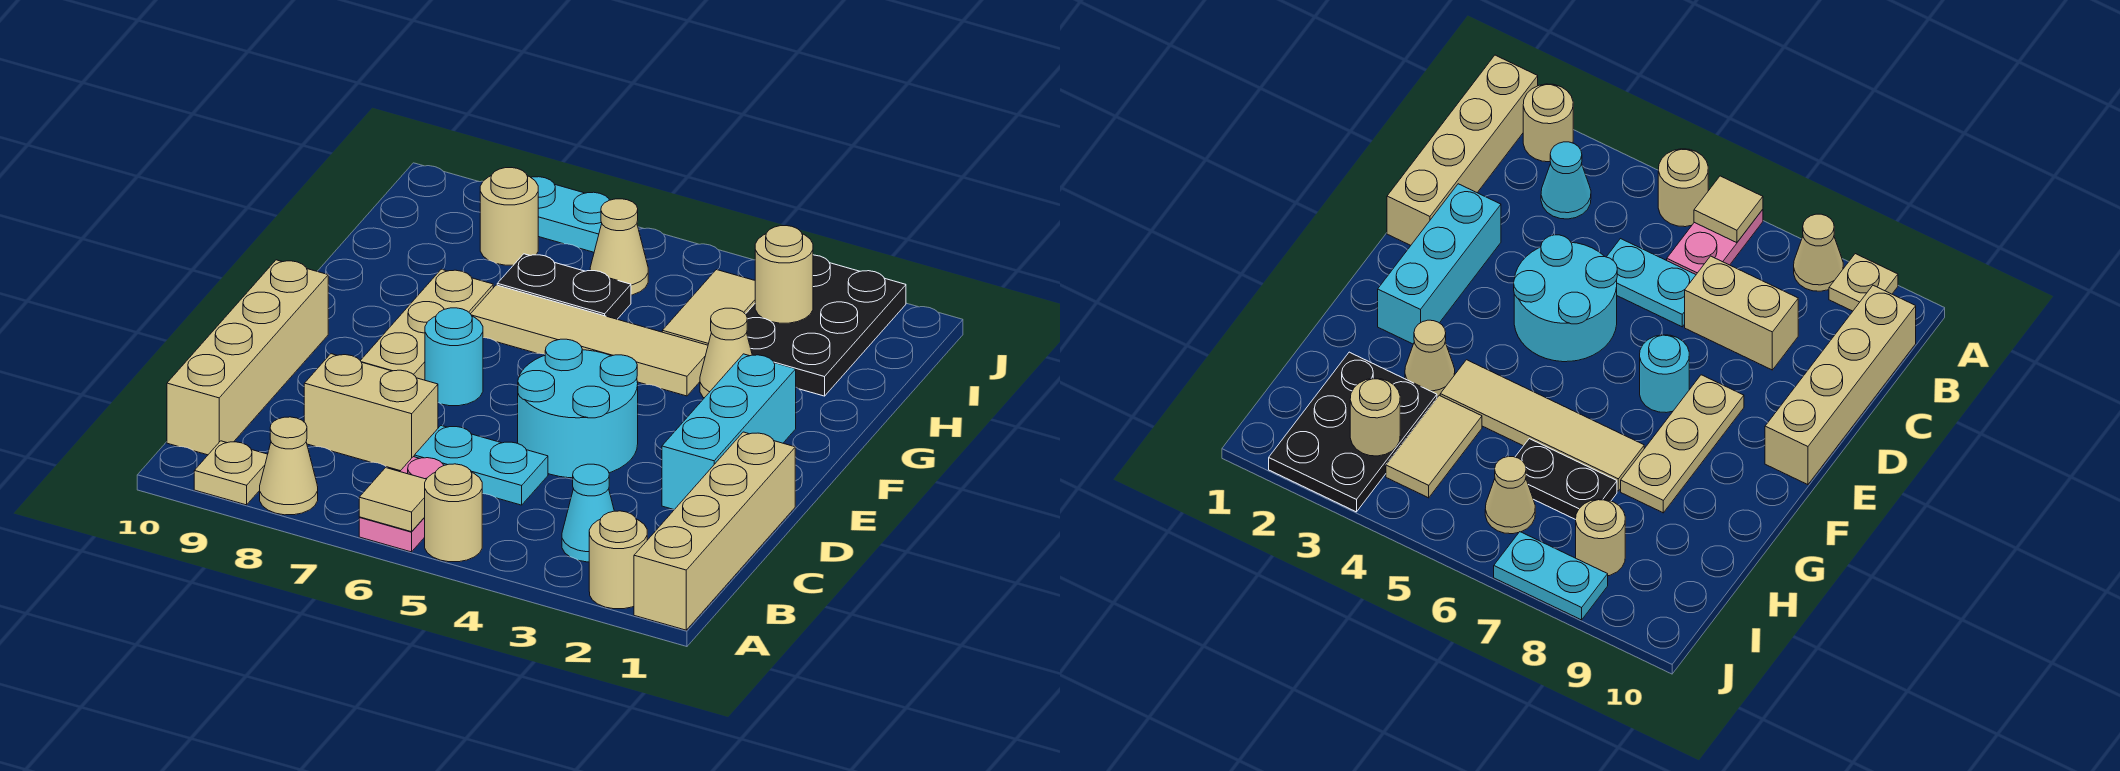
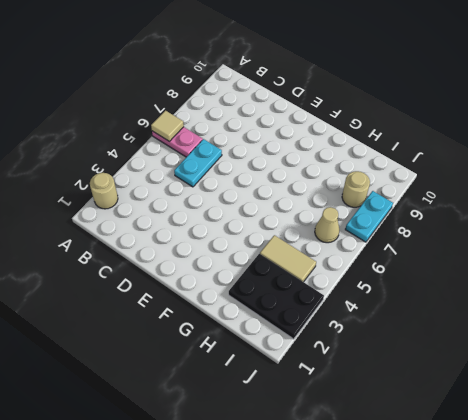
none -> tan brick A1:D1 level 1
none -> tan round brick A5 level 1
none -> tan cone A8 level 1

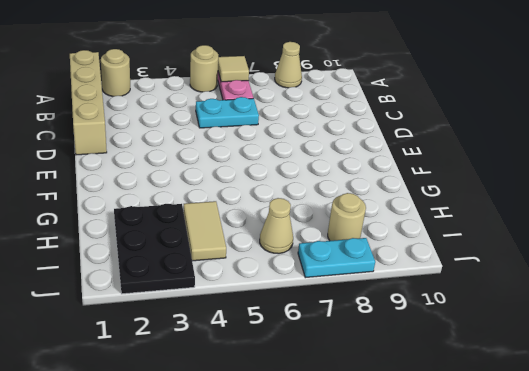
none -> tan plate A9 level 1
none -> cyan cone B3 level 1
none -> tan brick B10:E10 level 1

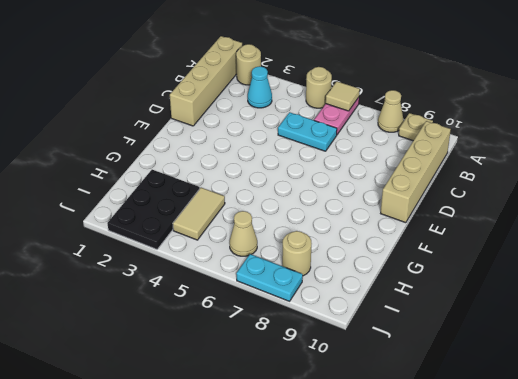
none -> tan brick C7:C8 level 1
none -> cyan brick D2:F2 level 1
none -> cyan round brick D4:E5 level 1

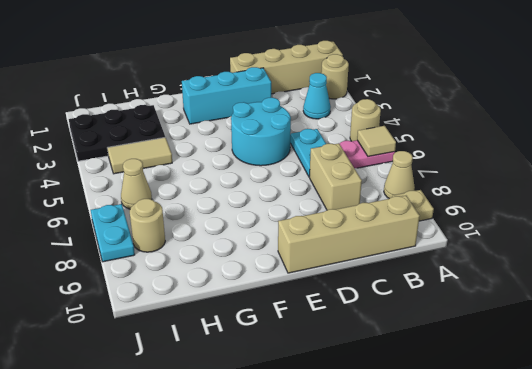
none -> cyan round brick E7 level 1
none -> tan plate E8:G8 level 1
none -> tan cone G3 level 1

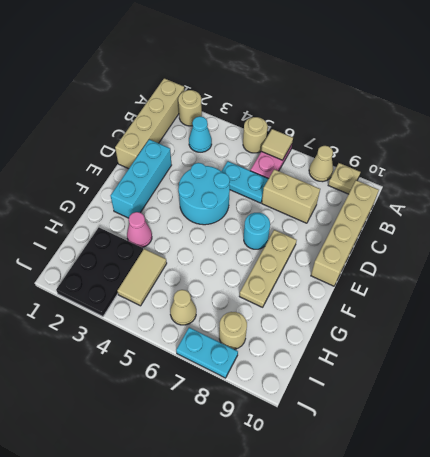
pink cone G3 level 1 -> tan cone G3 level 1
none -> tan tile G4:G7 level 1
none -> black plate H6:H7 level 1
none -> tan round brick I3 level 2

